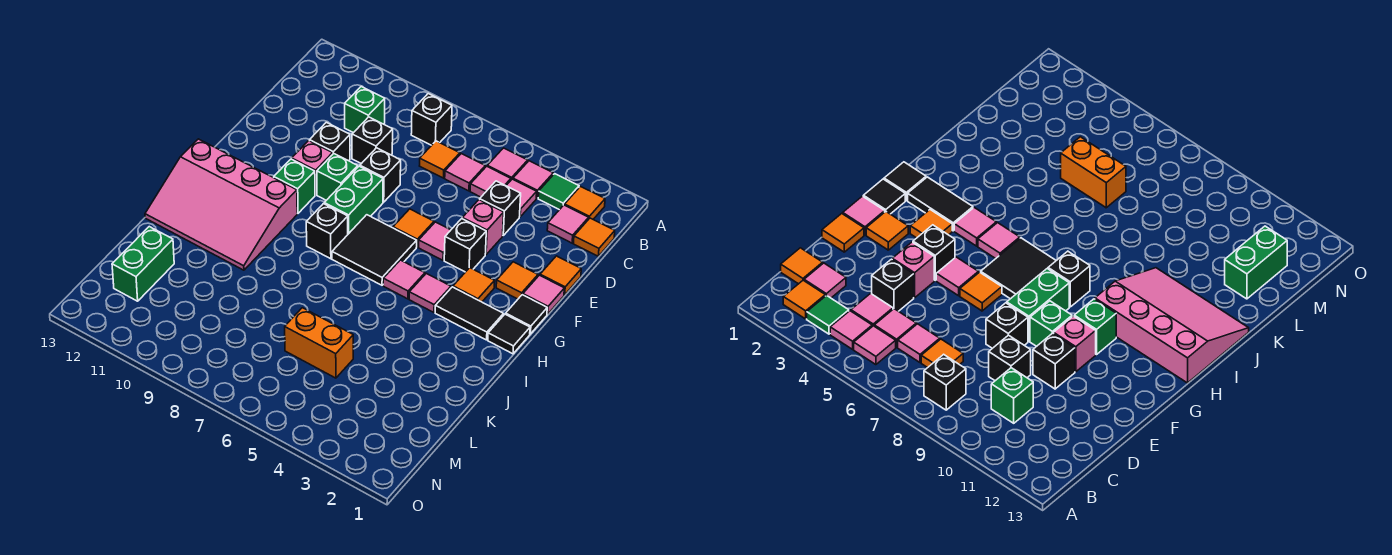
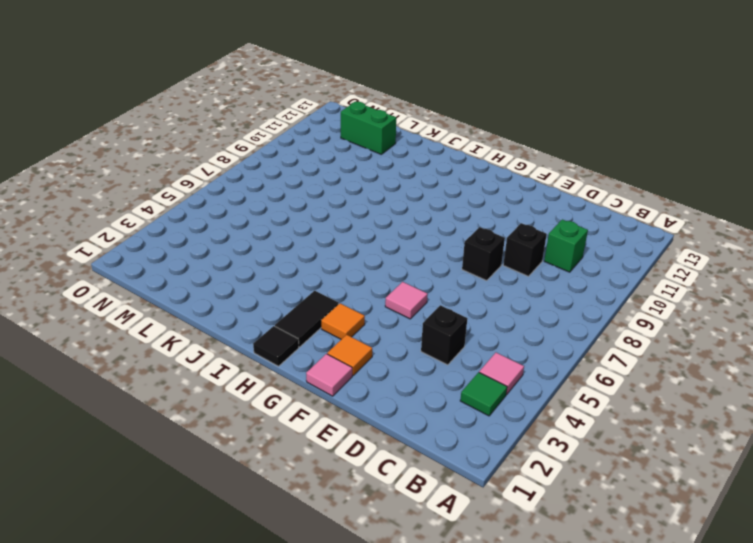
none -> orange tile B2 level 1
none -> pink tile B5 level 1
none -> black brick B8 level 1
none -> orange tile C1 level 1

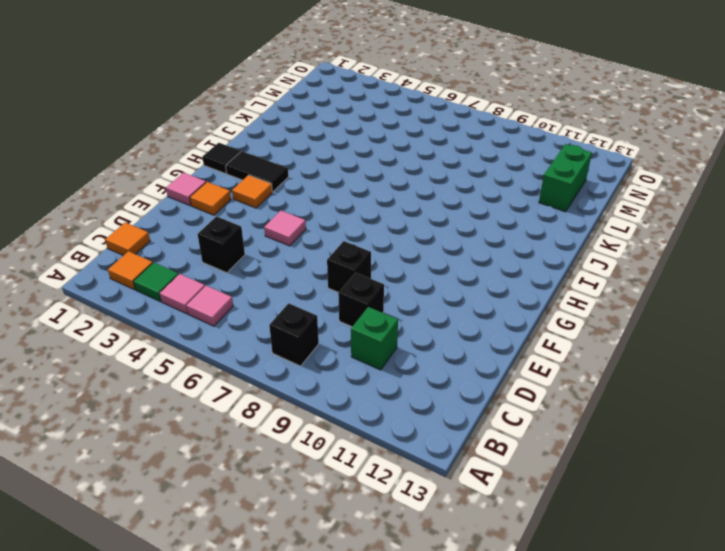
none -> pink tile C2 level 1
none -> pink tile C4 level 1
none -> pink tile C5 level 1
none -> pink tile C6 level 1

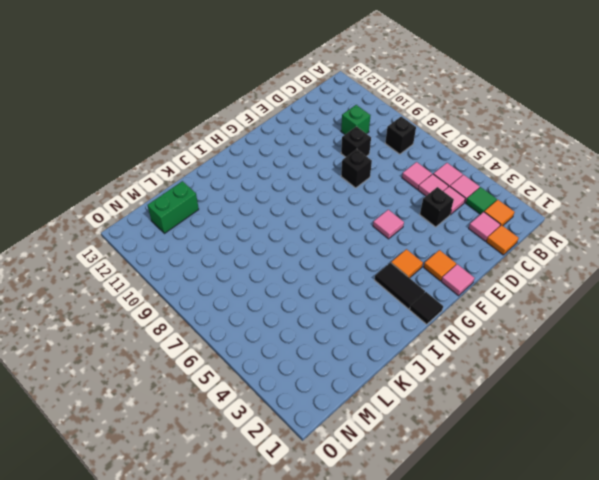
none -> orange tile C7 level 1
none -> orange tile E1 level 1
none -> pink brick E4 level 1
none -> black brick E10 level 1

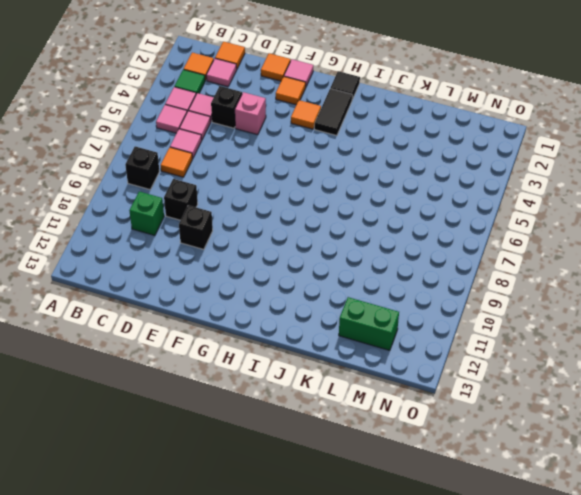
none -> black brick E8 level 1
none -> black brick F4 level 1
none -> pink tile F5 level 1
none -> orange tile F6 level 1

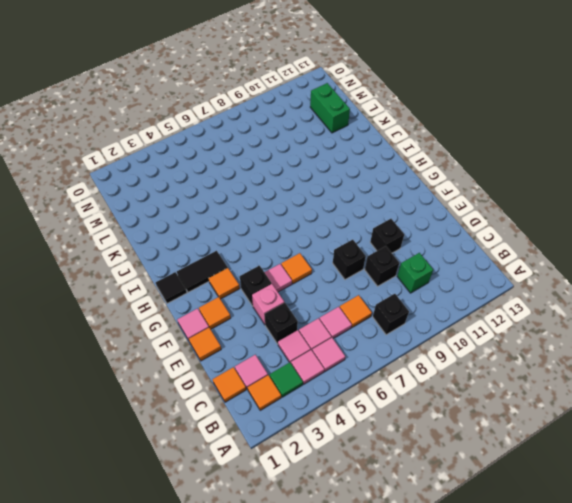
none -> green brick F8:G8 level 1
none -> green brick F9 level 1
none -> pink brick F10 level 1
none -> black tile G1 level 1

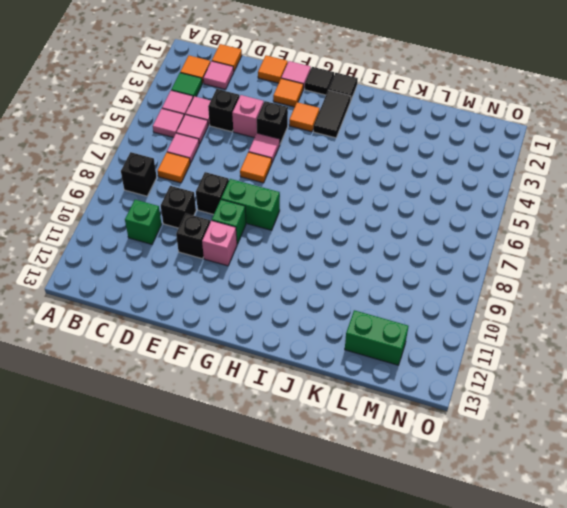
none -> black tile G6:H7 level 1
none -> green brick G10 level 1
none -> pink tile H4 level 1
none -> pink tile H5 level 1

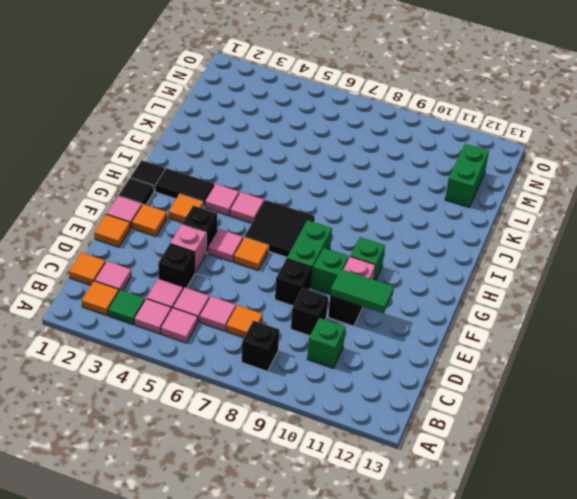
green tile E10:E11 level 2 -> none
none -> black brick H8 level 1
none -> pink slope H10:J13 level 1 top H
none -> orange brick L5:L6 level 1

